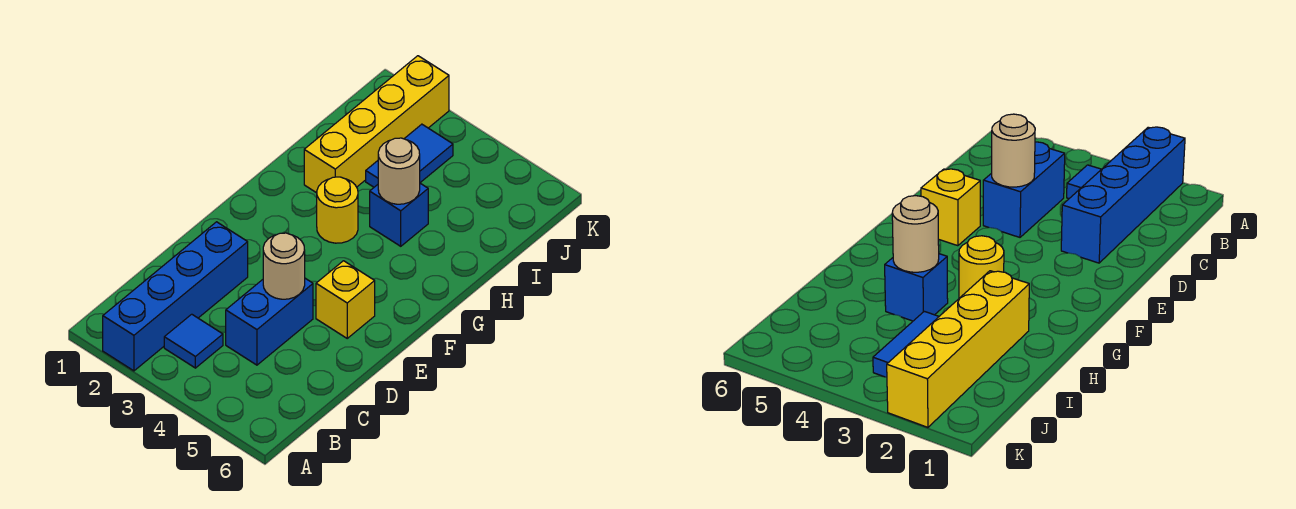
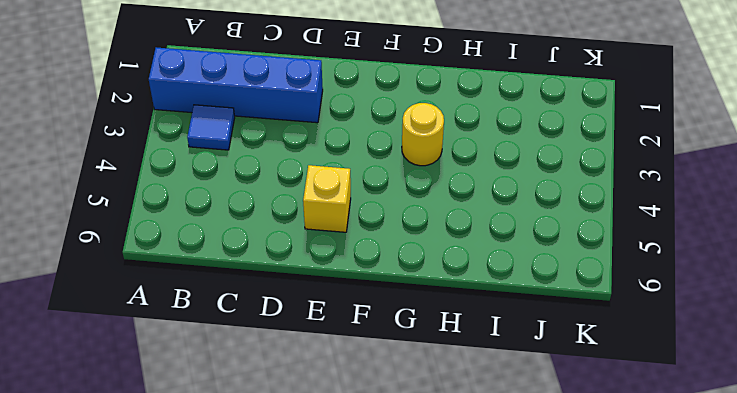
none -> blue brick C4:D4 level 1
none -> yellow brick H2:K2 level 1

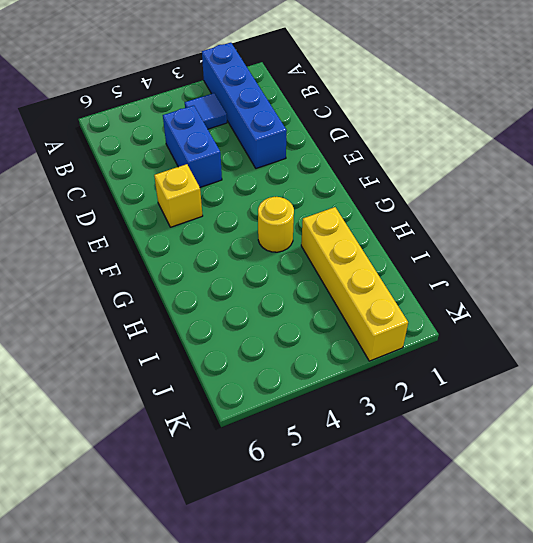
none -> blue brick H4 level 1
none -> blue tile I3:J3 level 1

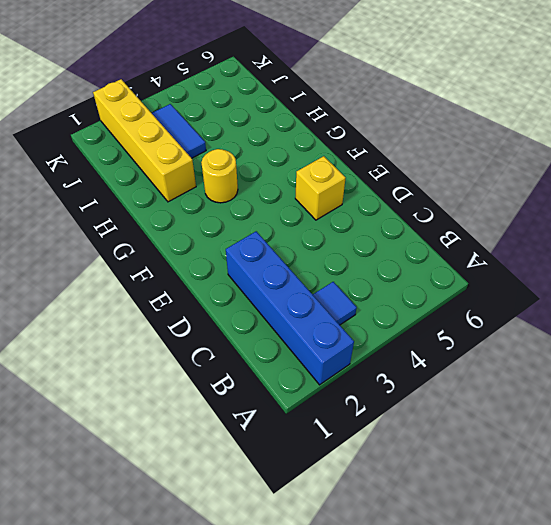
none -> blue brick C4:D4 level 1
none -> blue brick H4 level 1

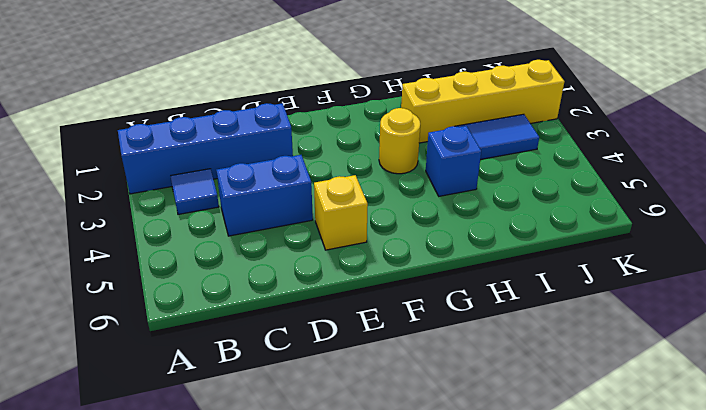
none -> tan round brick D4 level 2
none -> tan round brick H4 level 2

